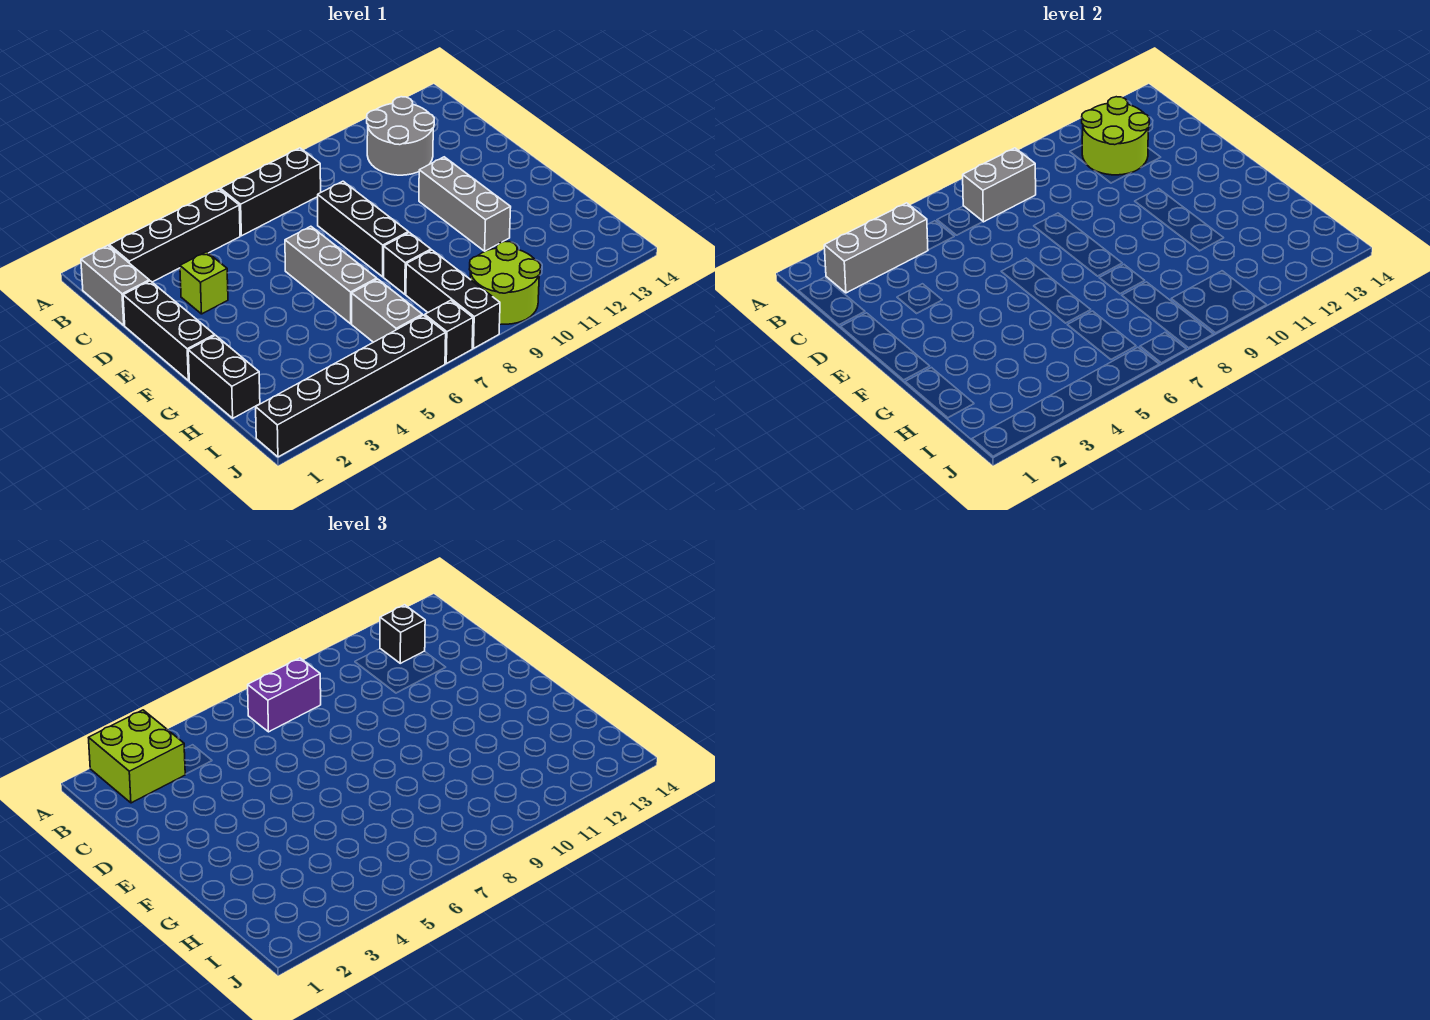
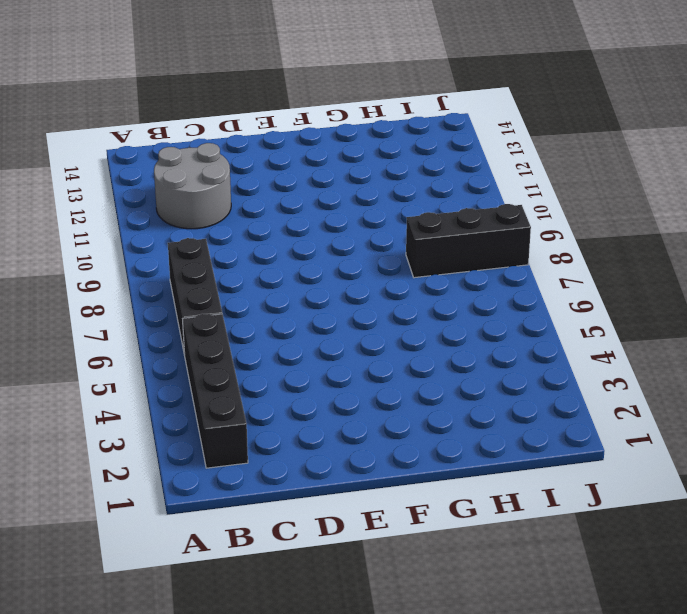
none -> grey brick B1:C1 level 1
none -> black brick D1:F1 level 1
none -> lime brick D3 level 1

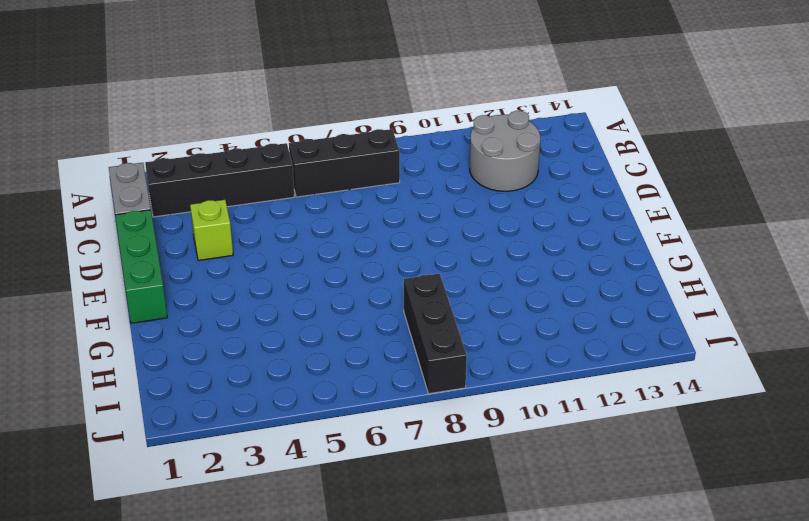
green brick D1:F1 level 1 -> black brick D1:F1 level 1
none -> black brick D8:F8 level 1
none -> grey brick E6:G6 level 1
none -> grey brick E11:G11 level 1

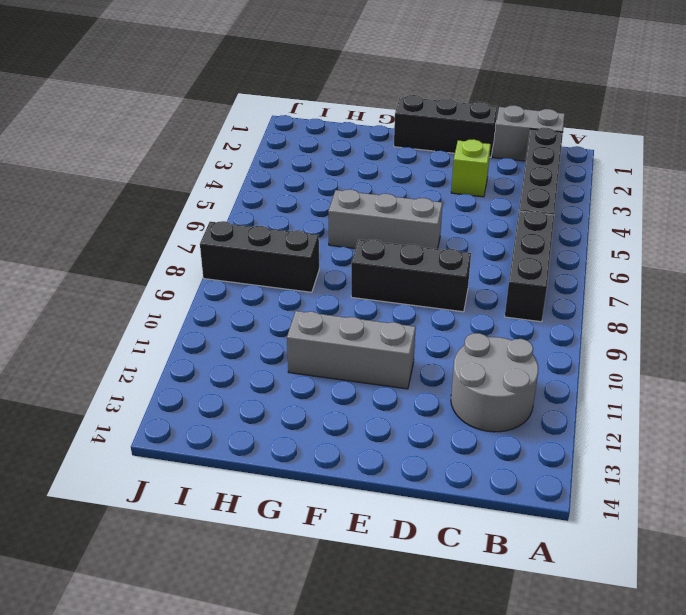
none -> black brick G1:H1 level 1
none -> black brick G8 level 1
none -> grey brick H6:I6 level 1

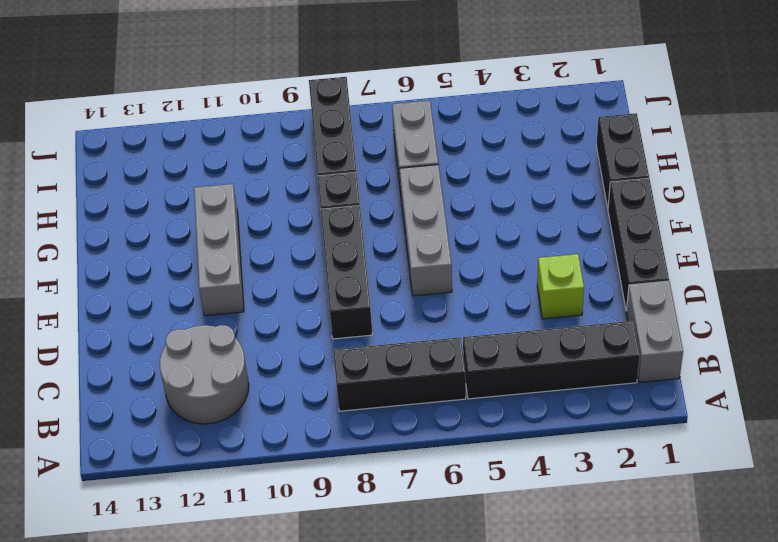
none -> lime round brick I9:J10 level 1
none -> black brick J1:J6 level 1
none -> black brick J7 level 1

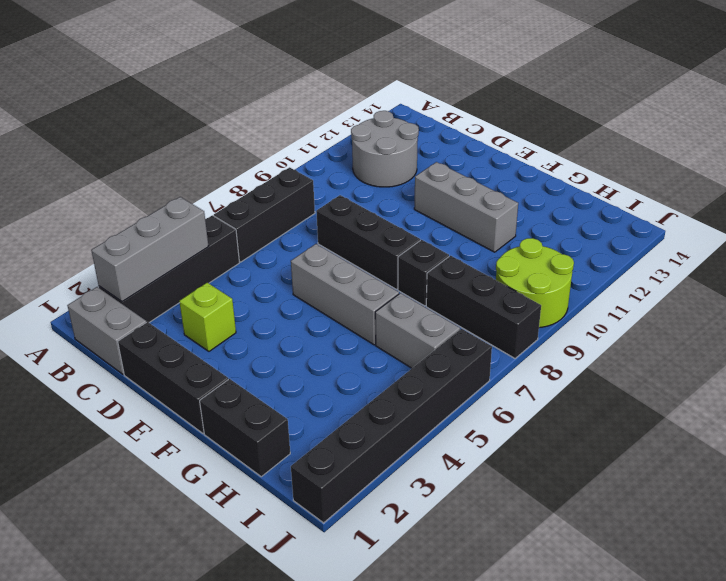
none -> black brick J7 level 1
none -> grey brick B7:B8 level 2
none -> lime round brick B11:C12 level 2

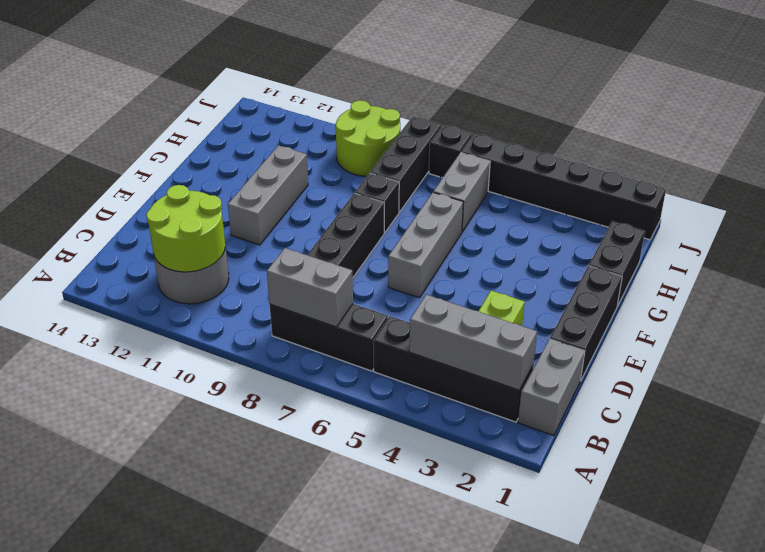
none -> lime brick A2:B3 level 3
none -> purple brick B7:B8 level 3
none -> black brick B12 level 3

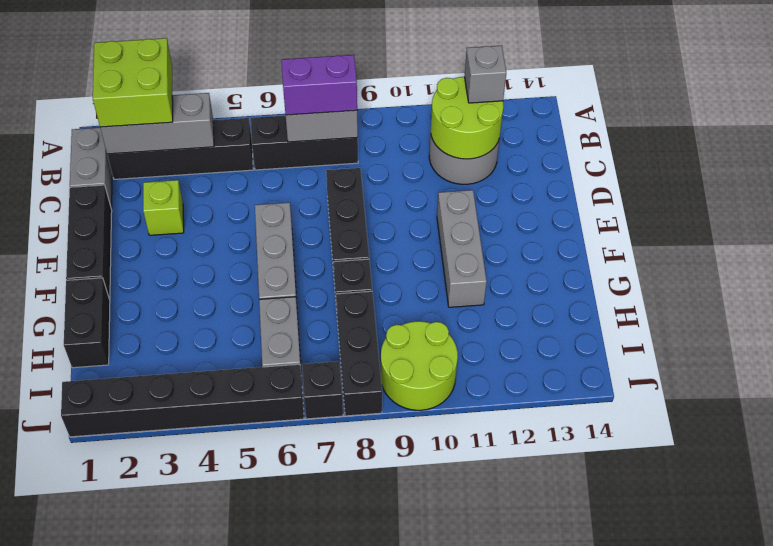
grey brick B12 level 3 -> black brick B12 level 3

